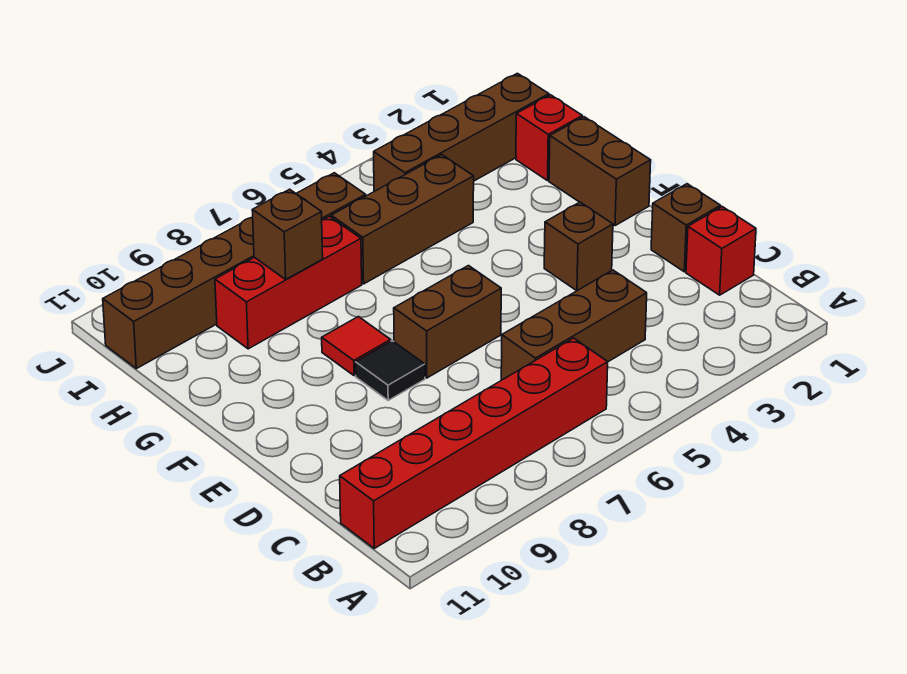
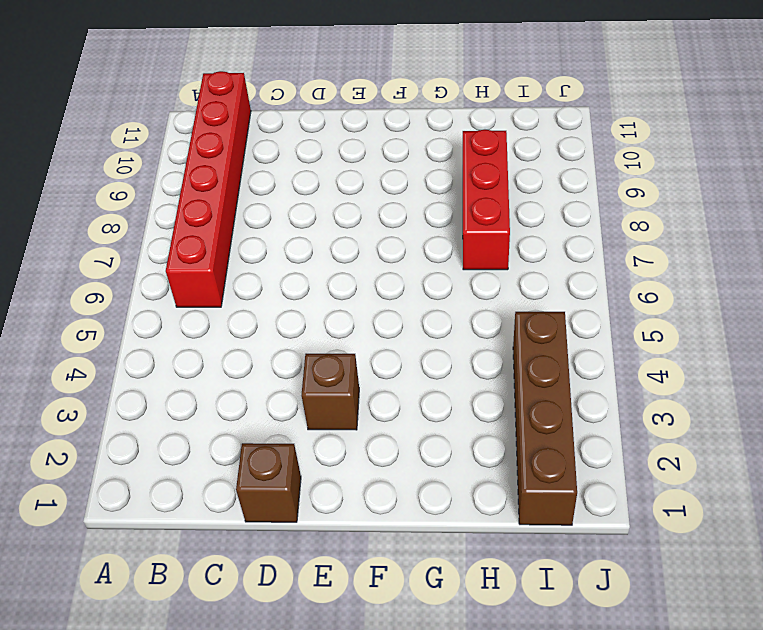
none -> red brick C1 level 1
none -> brown brick C4:C6 level 1
none -> brown brick E6:E7 level 1

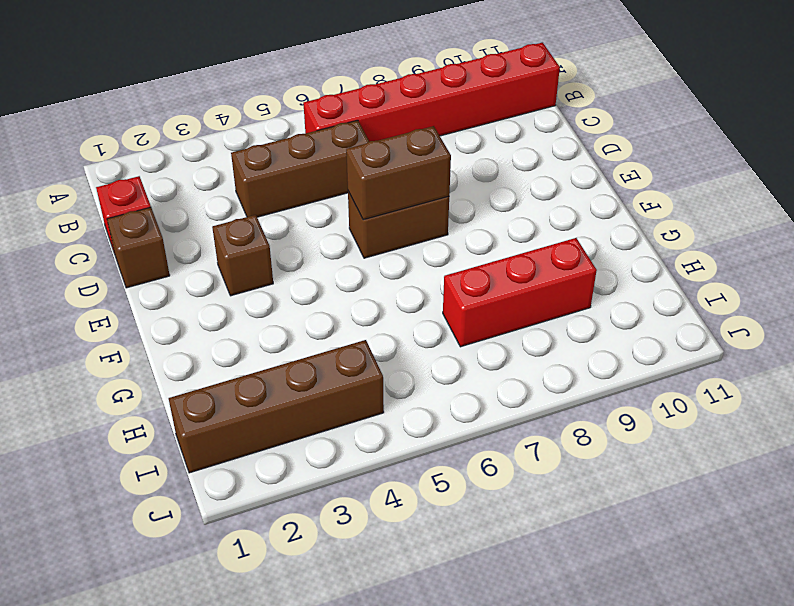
brown brick E6:E7 level 2 -> brown brick F1:G1 level 1
none -> black tile E8 level 1
none -> red tile F8 level 1
none -> red brick H1 level 1

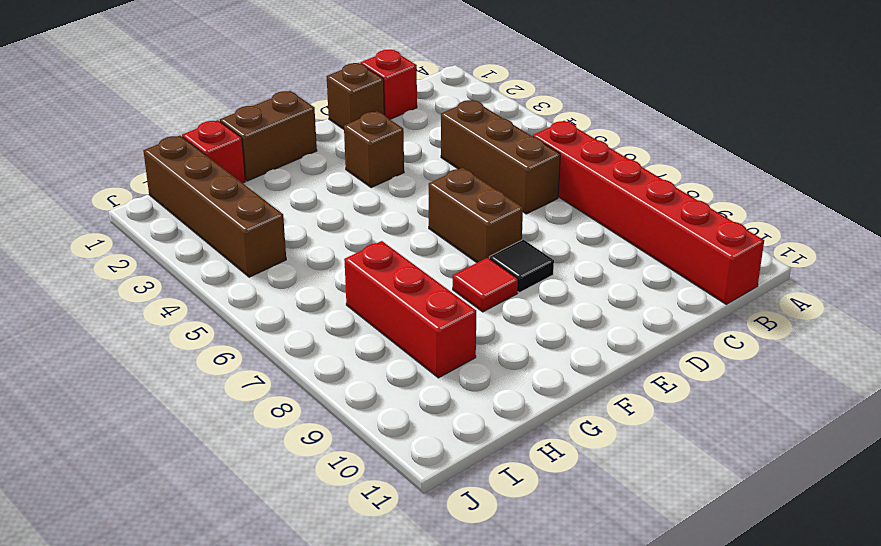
none -> brown brick H4:H6 level 1
none -> brown brick I6:I11 level 1
none -> brown brick H8 level 2

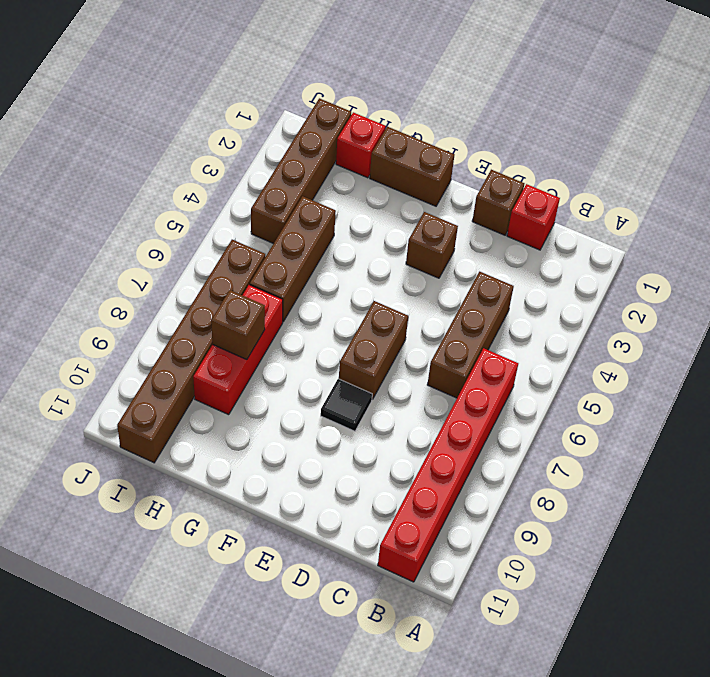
none -> red tile F8 level 1

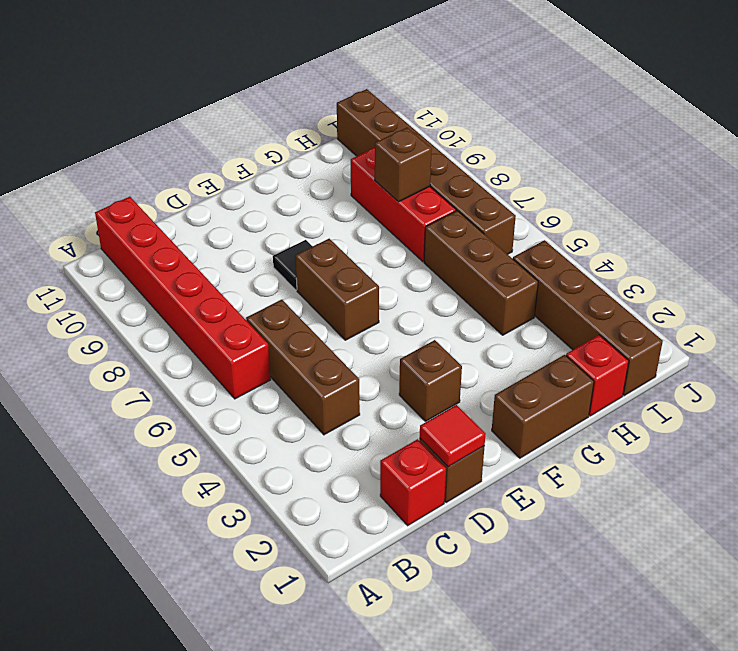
red tile D1 level 2 -> red tile F8 level 1

